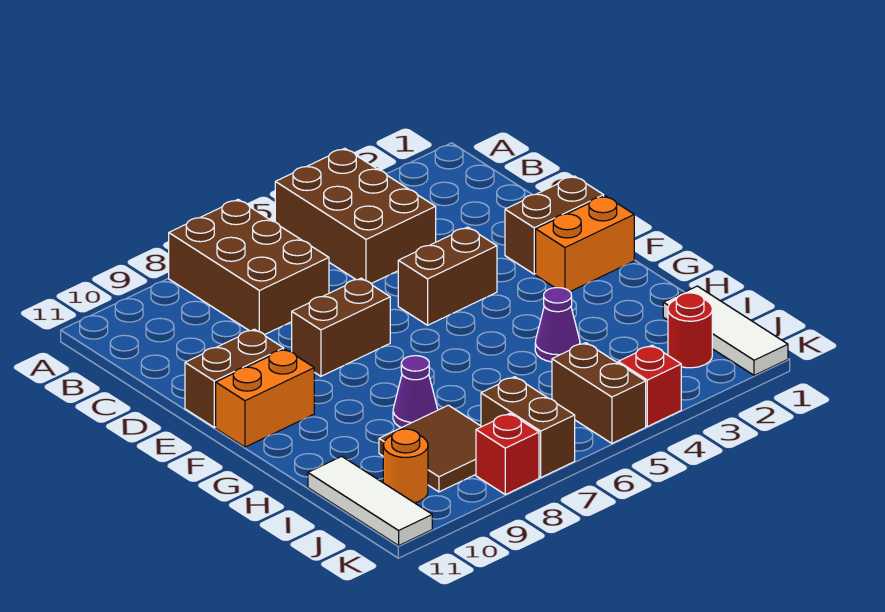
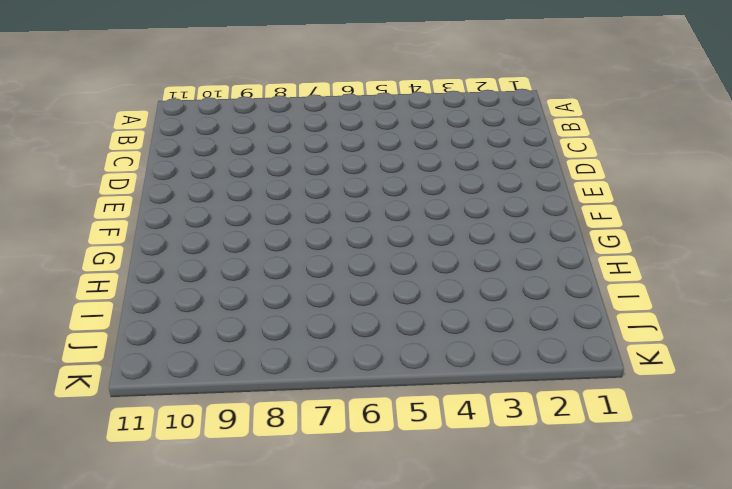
none -> brown brick A4:C5 level 1
none -> brown brick A7:C8 level 1
none -> brown brick E1:E2 level 1

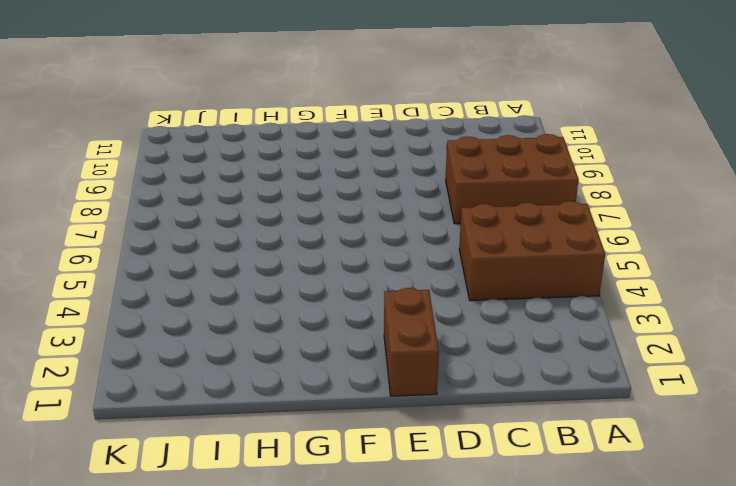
none -> brown brick E4:E5 level 1
none -> brown brick E7:E8 level 1
none -> brown brick E10:E11 level 1

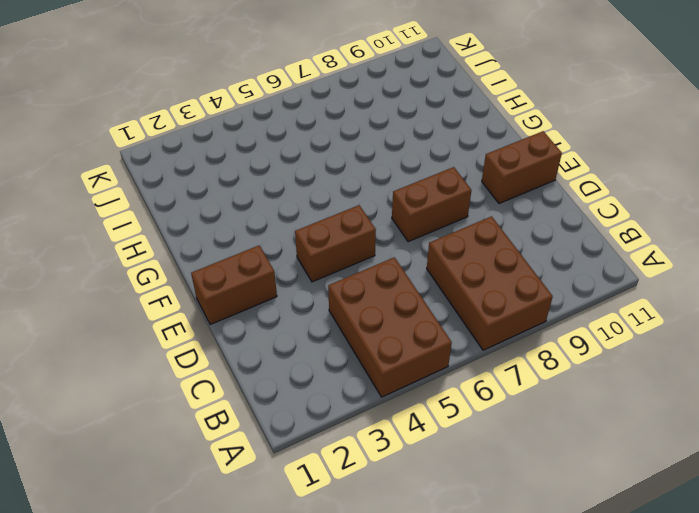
none -> orange brick F1:F2 level 1
none -> orange brick F10:F11 level 1
none -> purple cone H4 level 1

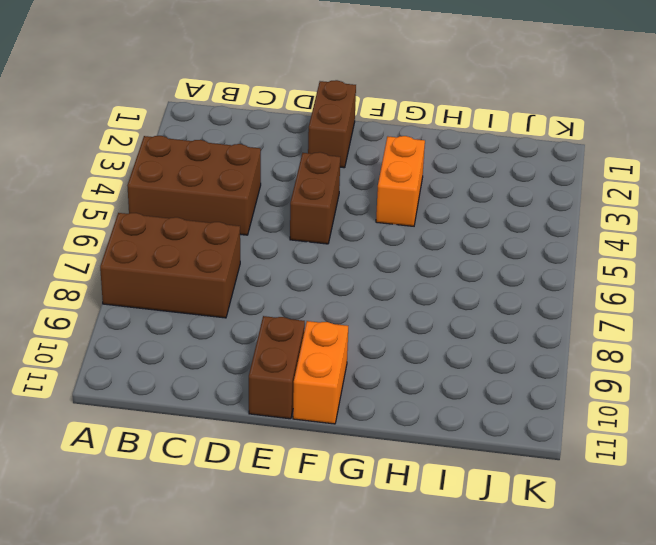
orange brick G3:G4 level 1 -> orange brick F1:F2 level 1
none -> brown brick E7:E8 level 1
none -> purple cone H4 level 1
none -> purple cone H8 level 1

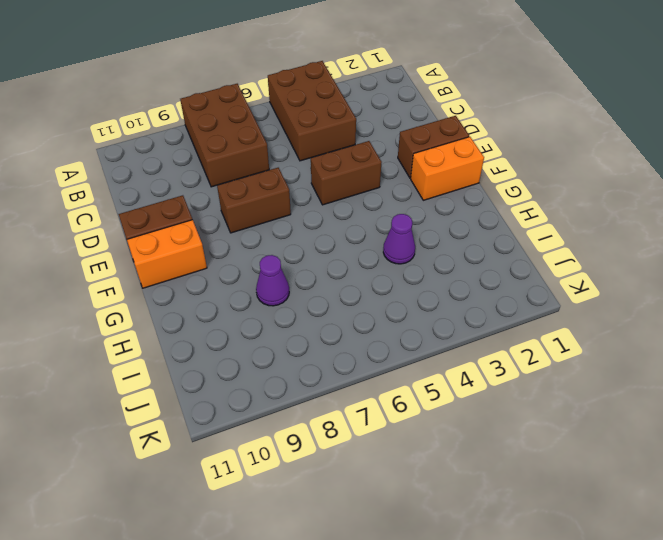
none -> white tile I1:K1 level 1
none -> brown tile I8:J9 level 1
none -> white tile I11:K11 level 1

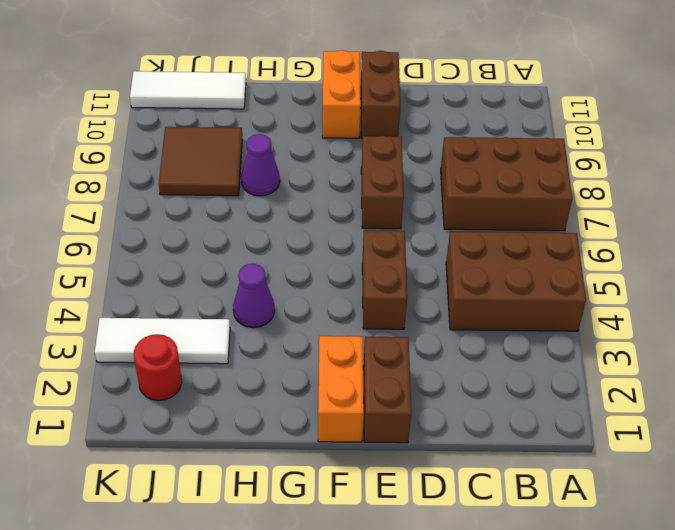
white tile I3:K3 level 1 -> white tile I1:K1 level 1
none -> brown brick J5:K5 level 1
none -> brown brick J7:K7 level 1
none -> orange round brick J10 level 1

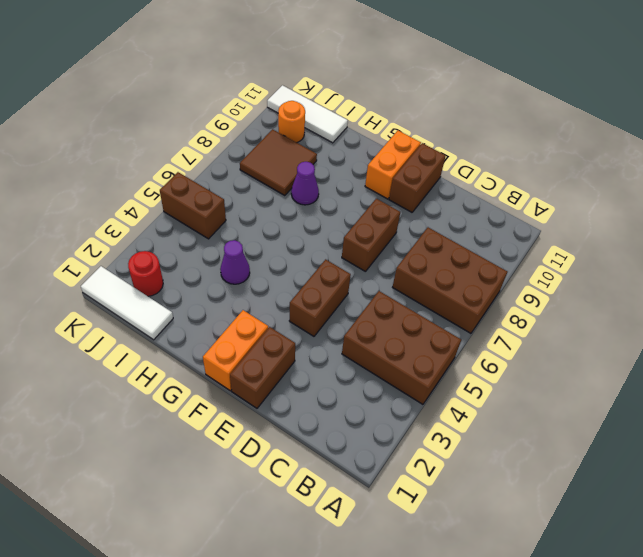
none -> brown brick J7:K7 level 1
none -> red brick K4 level 1
none -> red brick K8 level 1

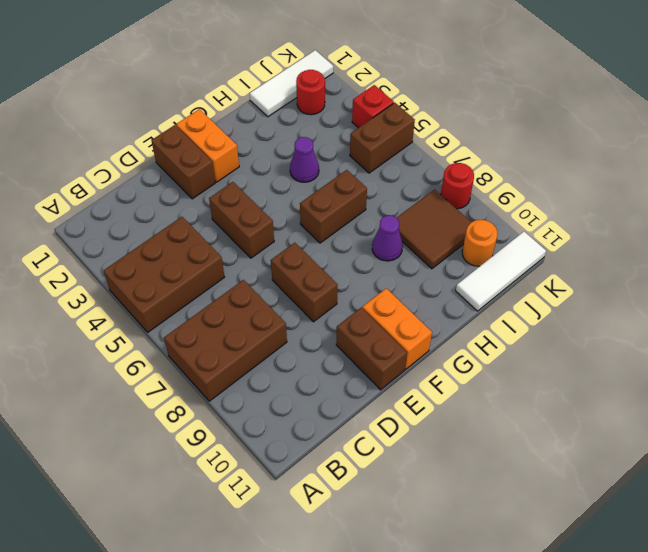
brown brick G6:H6 level 1 -> brown brick J7:K7 level 1
red round brick K8 level 1 -> red brick K8 level 1

